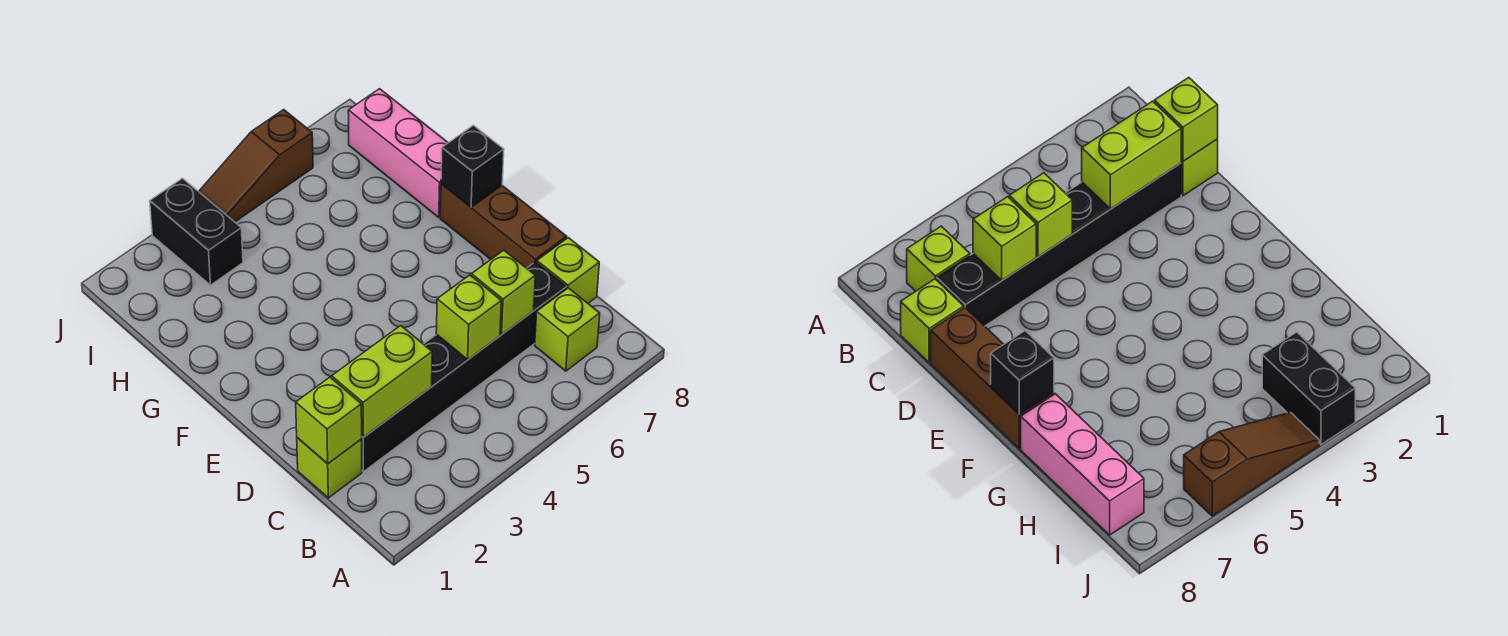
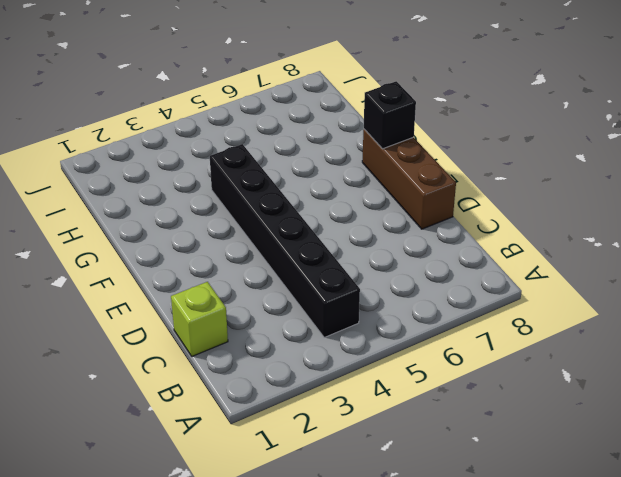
black brick B4:G4 level 1 -> black brick C2:C7 level 1
none -> lime brick B7 level 1
none -> lime brick C8 level 1
none -> pink brick G8:I8 level 1

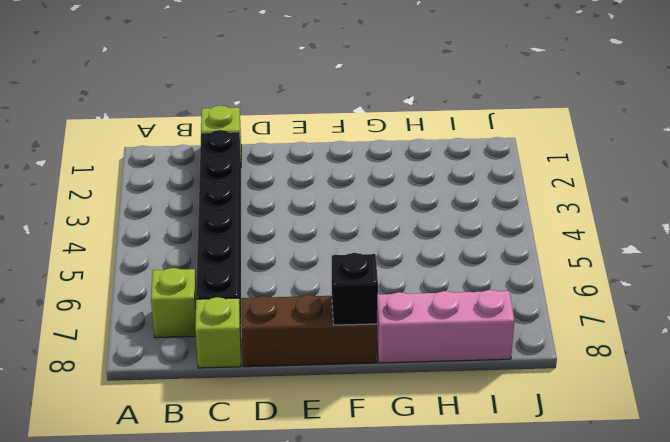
none -> black brick I3:J3 level 1
none -> brown slope J4:J6 level 1 top 6
none -> lime brick C1 level 2

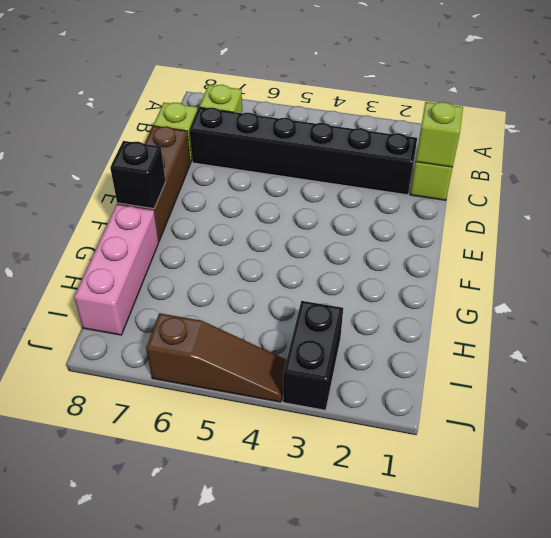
none -> lime brick C2:C3 level 2
none -> lime brick C5 level 2
none -> lime brick C6 level 2

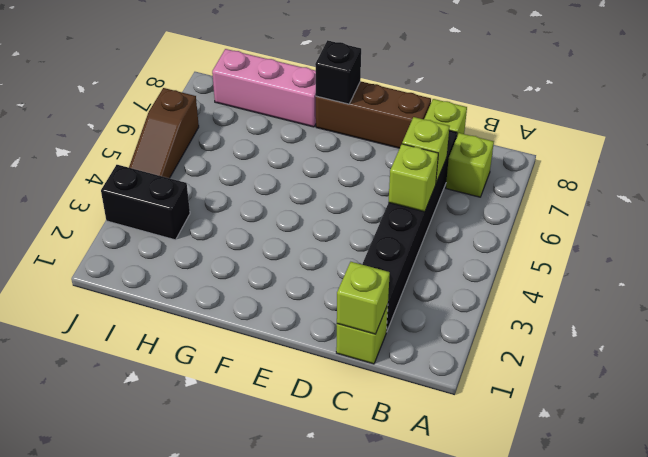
none -> lime brick C2:C3 level 2

